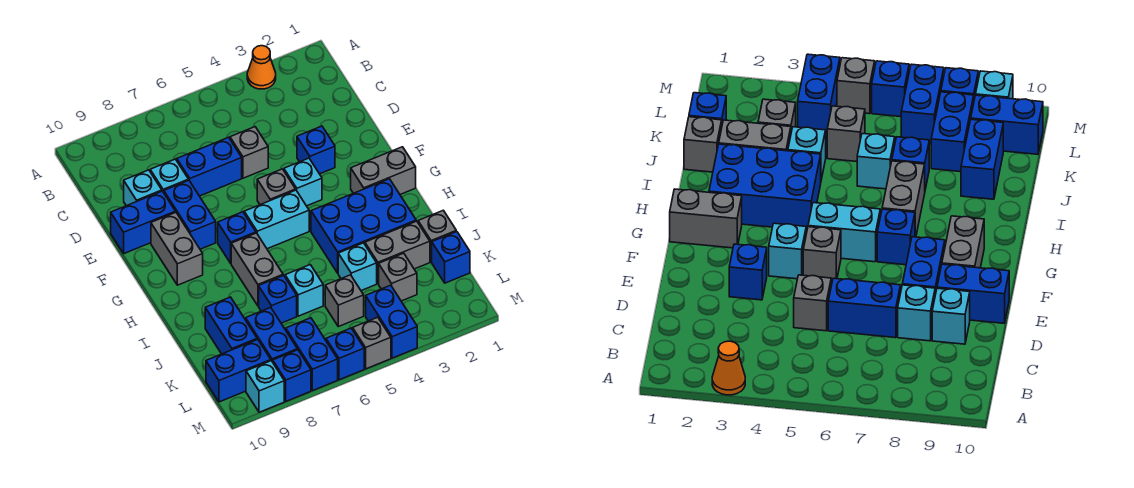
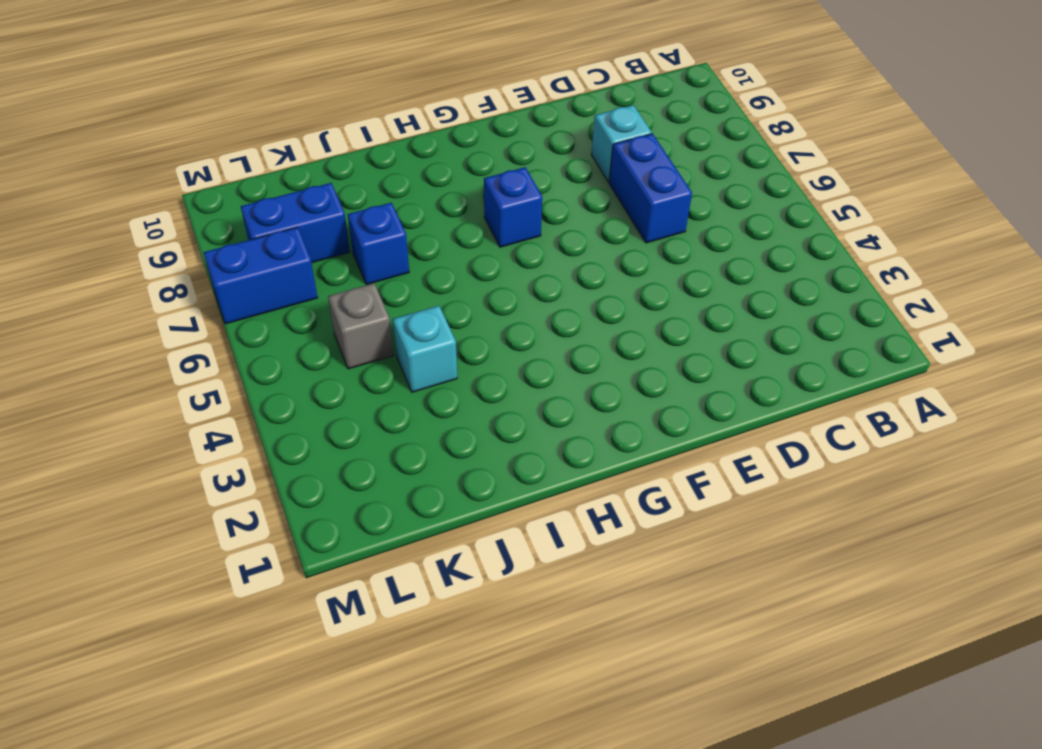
none -> orange cone A3 level 1
none -> grey brick D5 level 1
none -> cyan brick D9 level 1
none -> blue brick E3 level 1

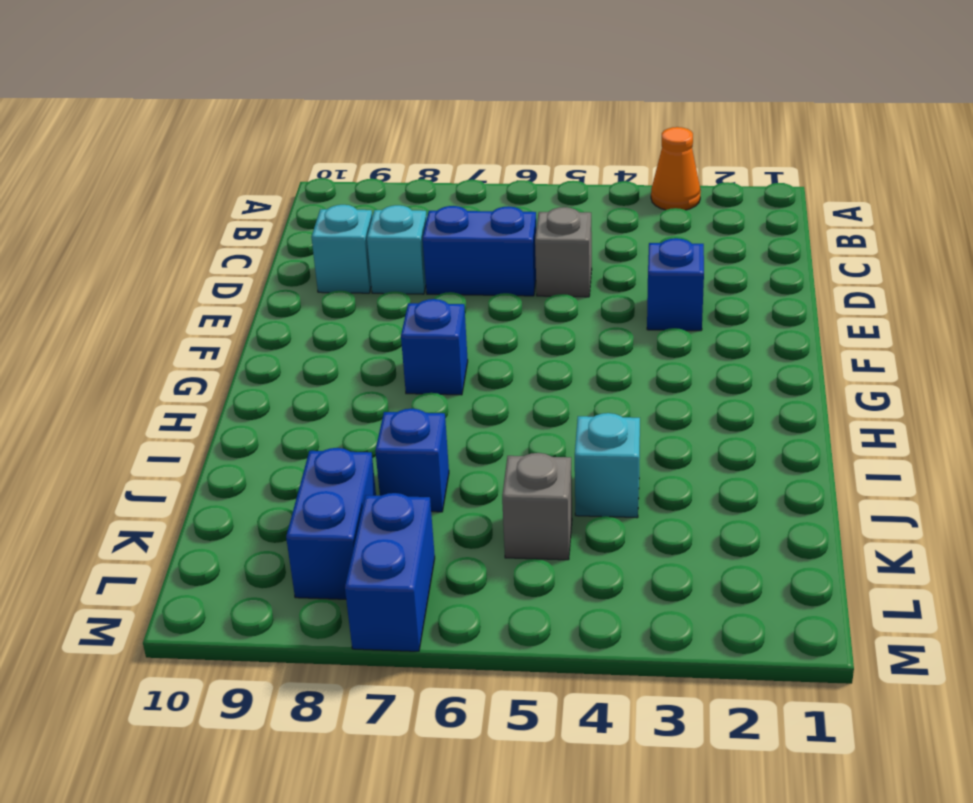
none -> blue brick E8:F8 level 1
none -> blue brick E9:E10 level 1
none -> cyan brick F4 level 1
none -> grey brick F5 level 1

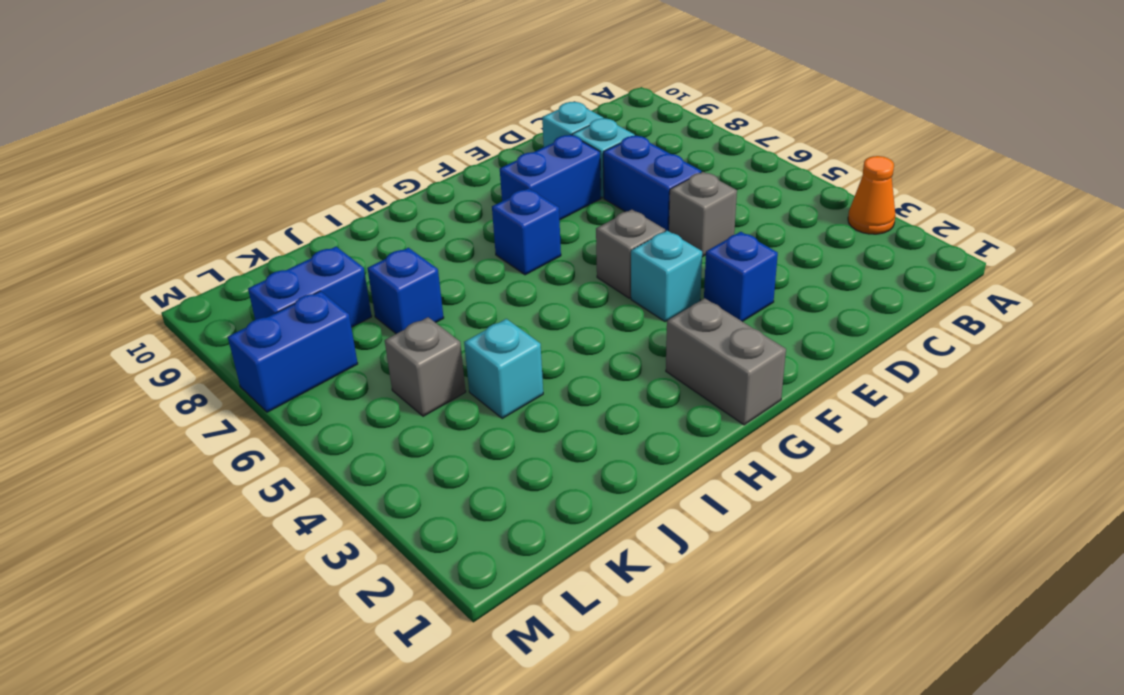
none -> blue brick E9:E10 level 1
none -> grey brick F9:G9 level 1
none -> cyan brick G5:G6 level 1
none -> blue brick H2:I4 level 1

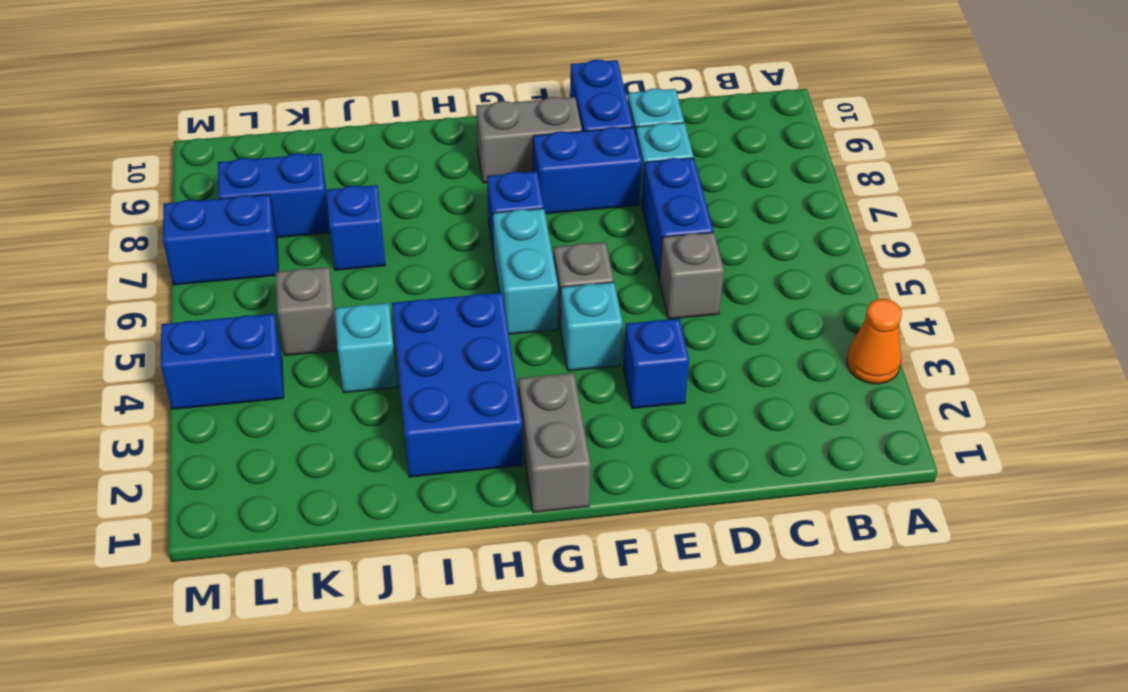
none -> grey brick H7:I7 level 1
none -> grey brick J1 level 1
none -> grey brick J2:J3 level 1
none -> cyan brick J6 level 1

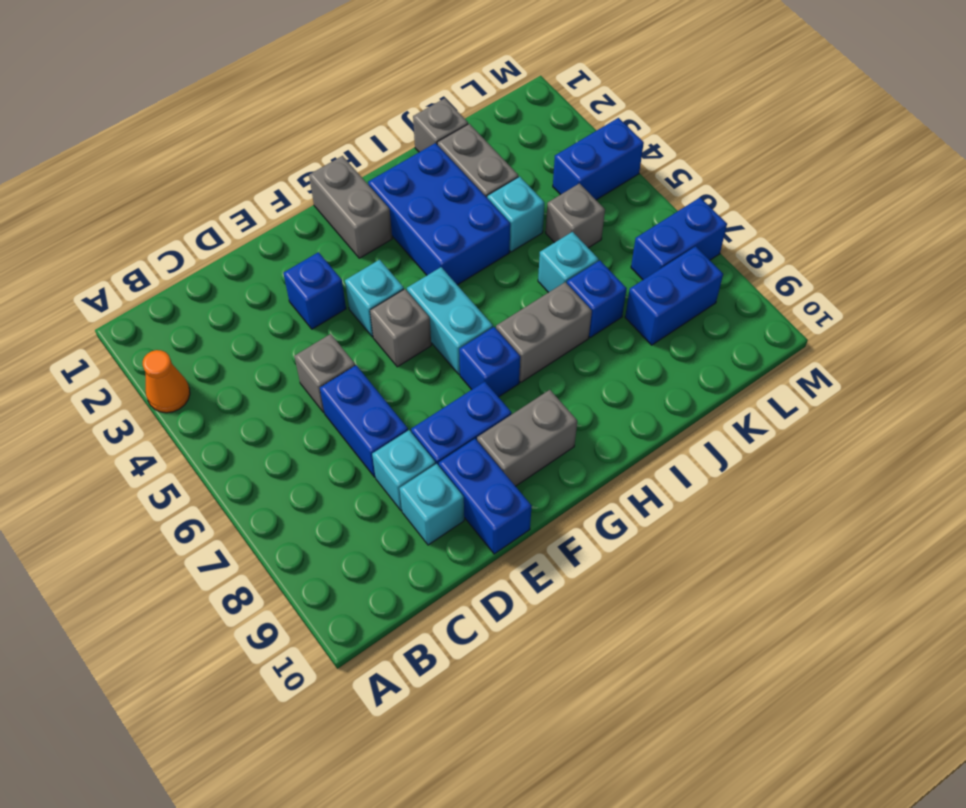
none -> blue brick J9:K9 level 1
none -> blue brick K1 level 1
none -> grey brick K3 level 1
none -> blue brick L9:L10 level 1

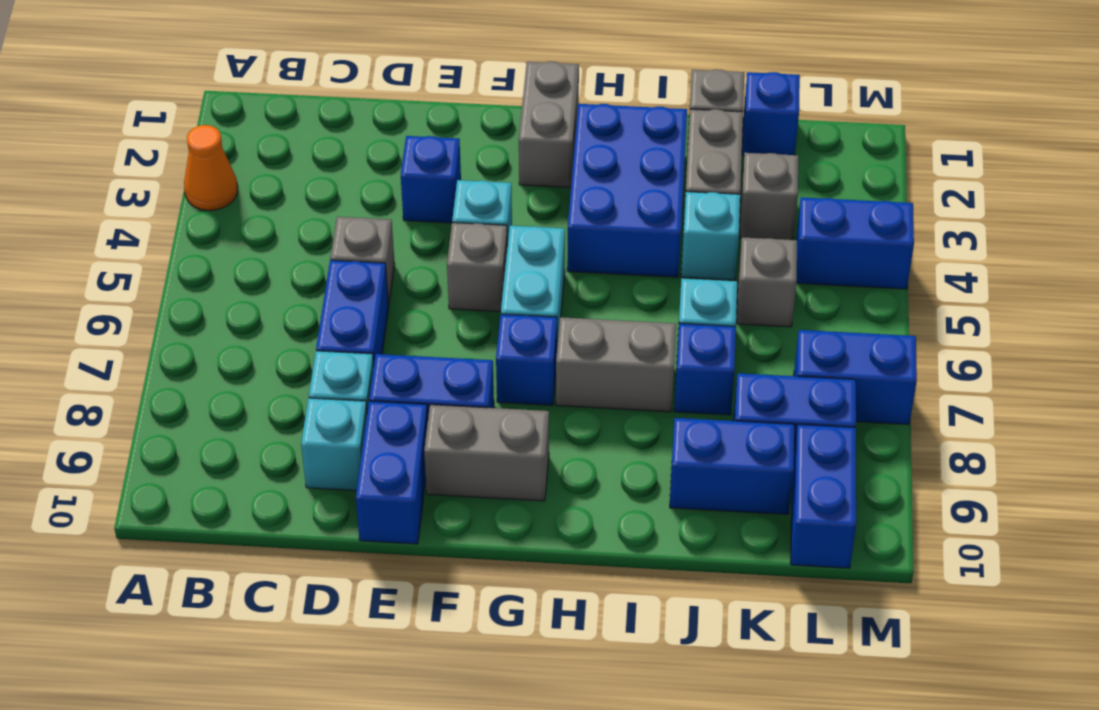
none -> grey brick M5 level 1
none -> blue brick M6 level 1
none -> blue brick M8 level 1
none -> cyan brick M9 level 1

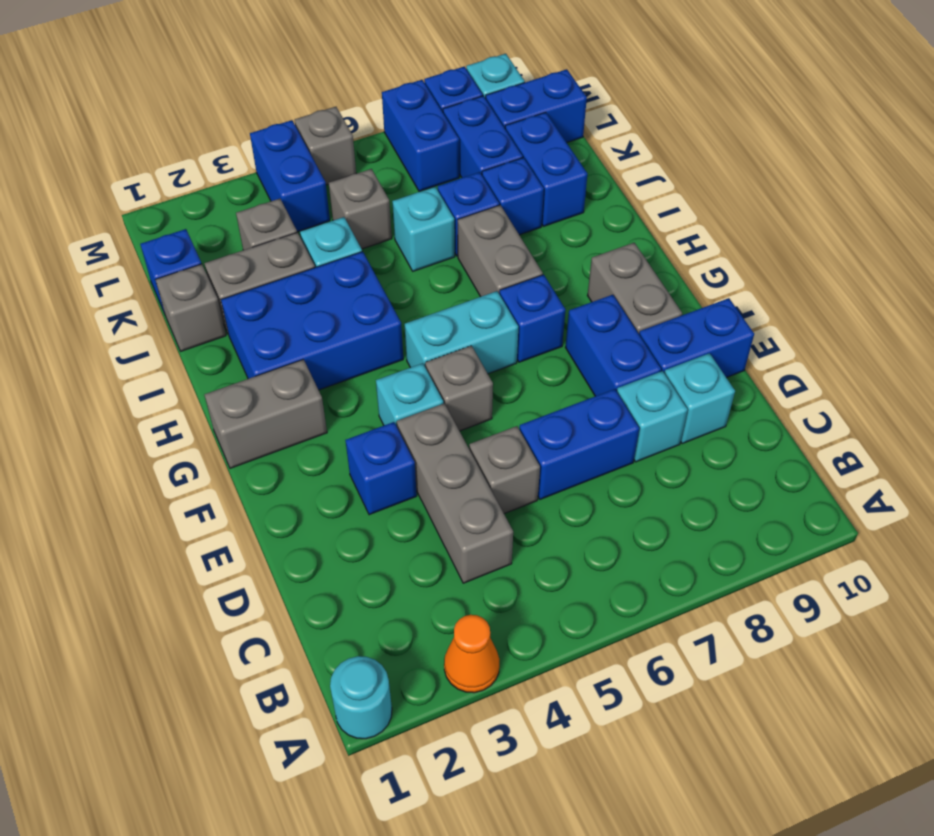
cyan round brick A1 level 1 -> none
grey brick C4:E4 level 1 -> none
blue brick J8 level 1 -> blue brick M6 level 1

